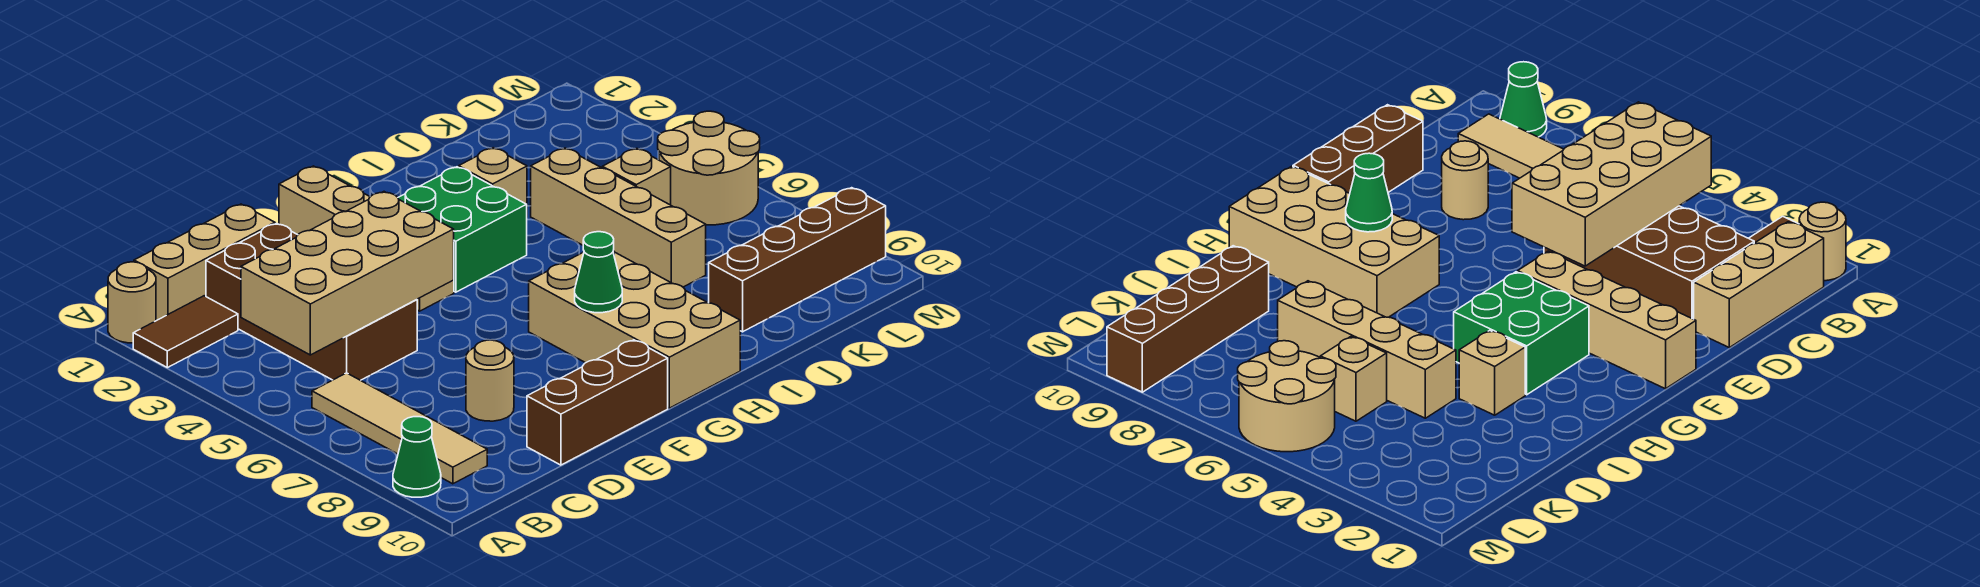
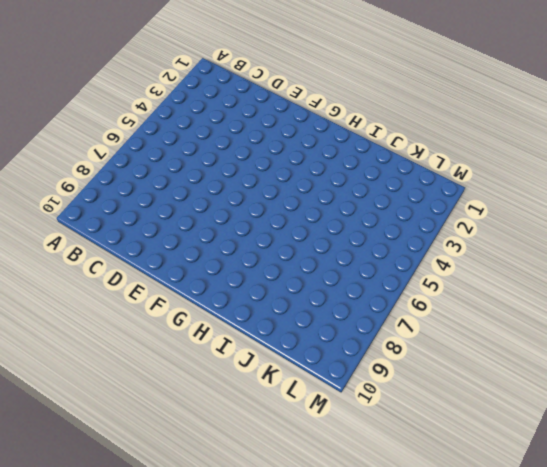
none -> tan round brick A1 level 1
none -> brown tile A2:B2 level 1
none -> green cone A9 level 1

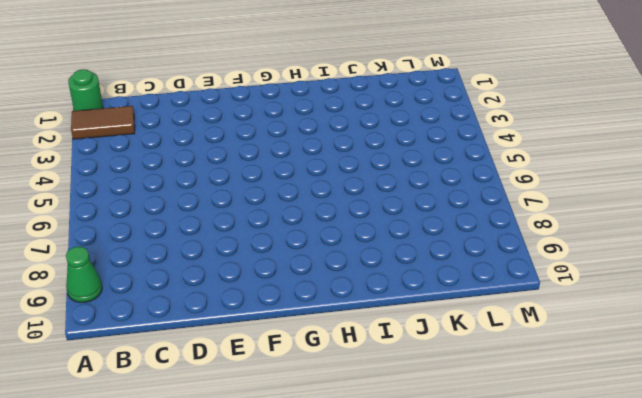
green round brick A1 level 1 -> tan round brick A1 level 1
none -> tan brick B1:D1 level 1
none -> tan tile B6:B9 level 1
none -> brown brick C2:D5 level 1

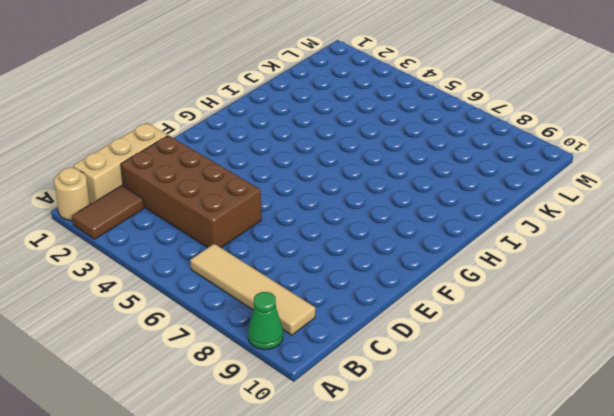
none -> tan round brick D8 level 1
none -> brown brick D10:F10 level 1
none -> tan brick F1:F4 level 1

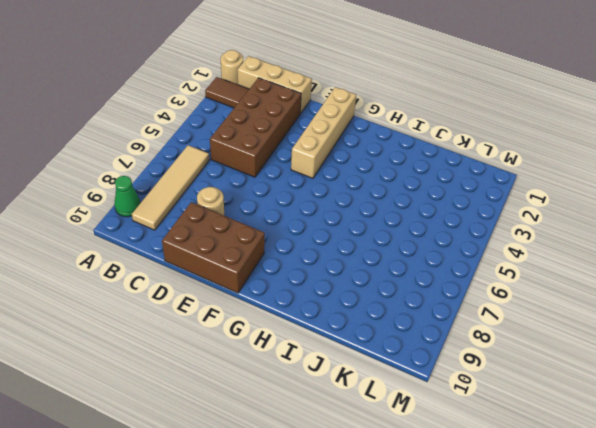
brown brick D9:F10 level 1 -> brown brick D10:F10 level 1
none -> green brick G3:H4 level 1
none -> tan brick G7:H10 level 1
none -> tan brick I3 level 1

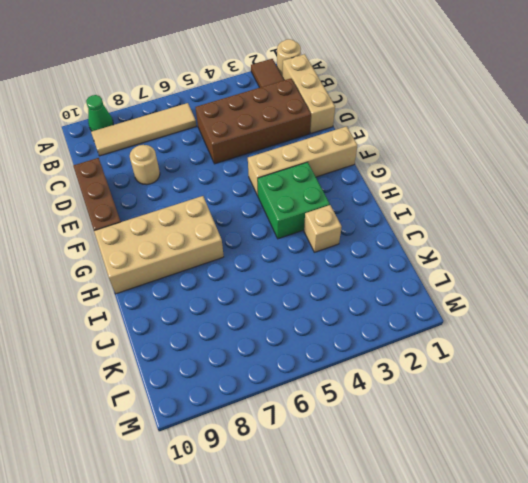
none -> tan brick J4:J7 level 1
none -> brown brick J9:M9 level 1
none -> tan brick K5 level 1

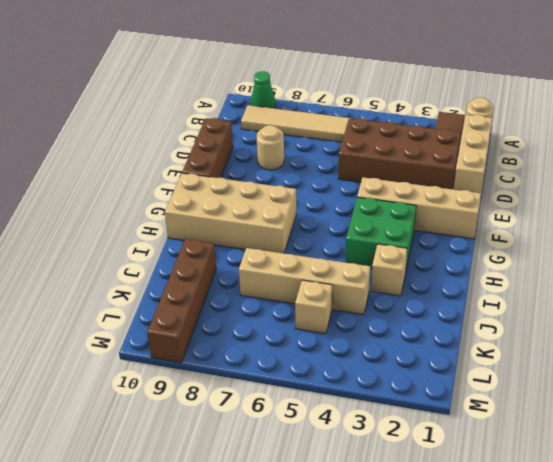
none -> tan round brick L5:M6 level 1
none -> tan brick B4:E5 level 2
none -> green cone G8 level 2

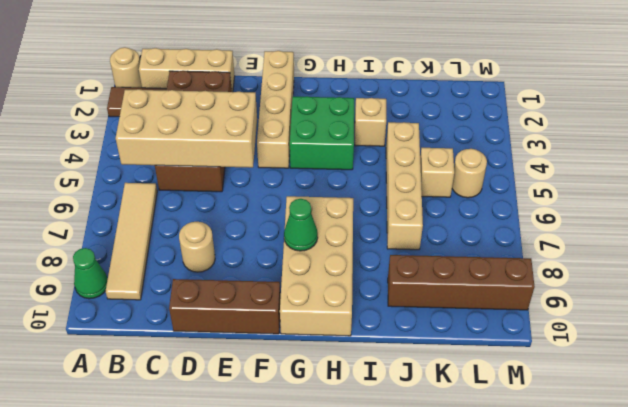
tan round brick L5 level 1 -> tan round brick L5:M6 level 1

